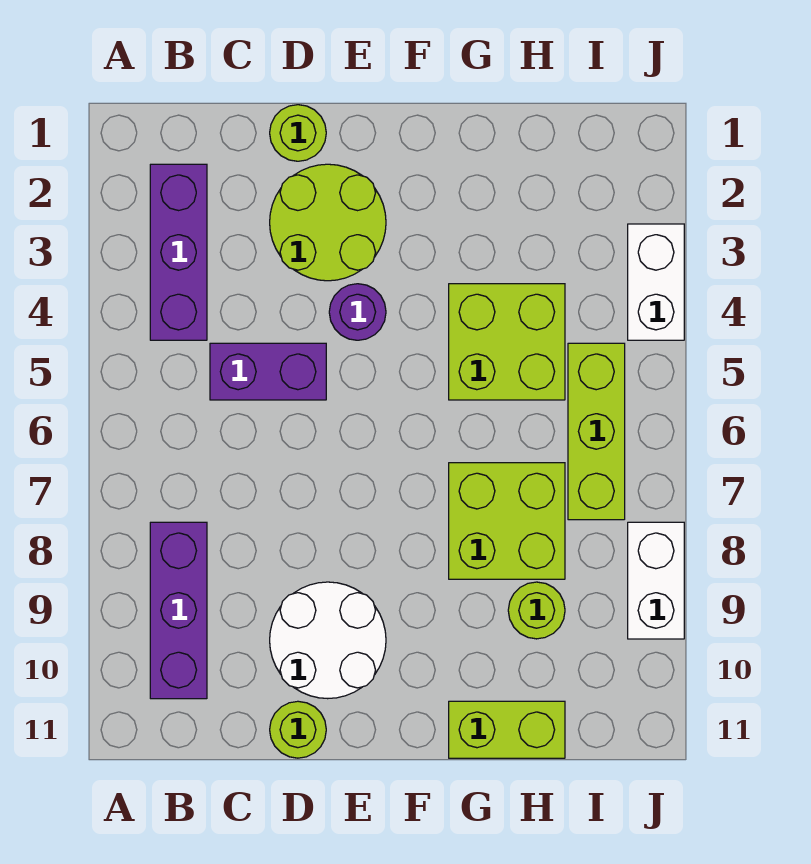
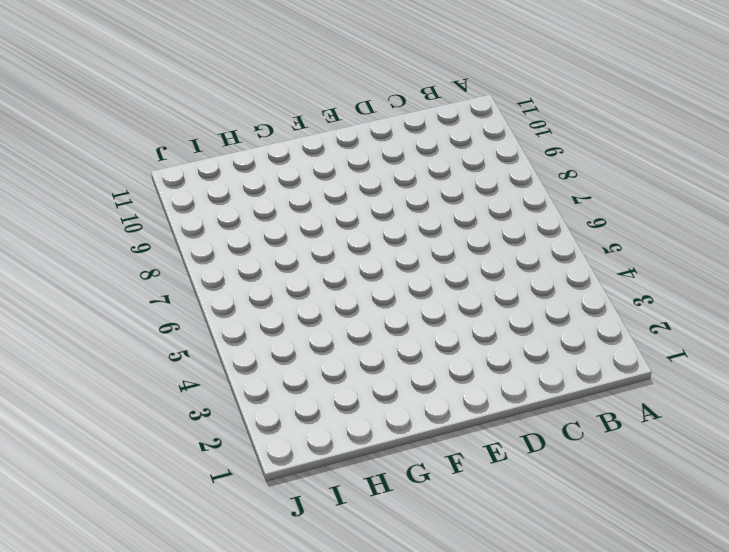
none -> purple brick B2:B4 level 1
none -> purple brick B8:B10 level 1
none -> purple brick C5:D5 level 1

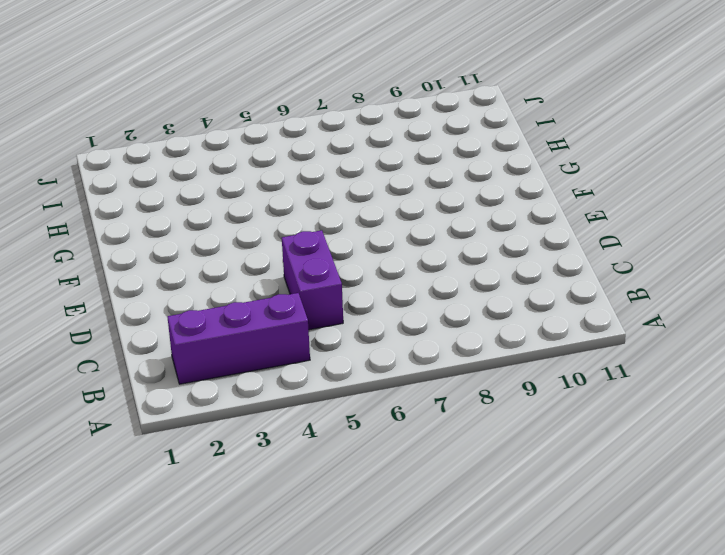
none -> purple brick B8:B10 level 1
none -> lime round brick D1 level 1
none -> lime round brick D2:E3 level 1

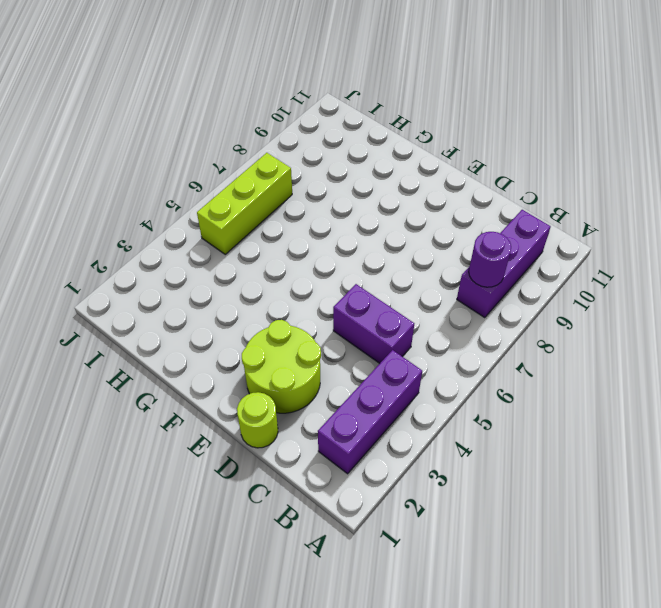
purple round brick B8 level 2 -> purple round brick E4 level 1
none -> white round brick D9:E10 level 1
none -> lime round brick D11 level 1
none -> lime brick G4:H5 level 1

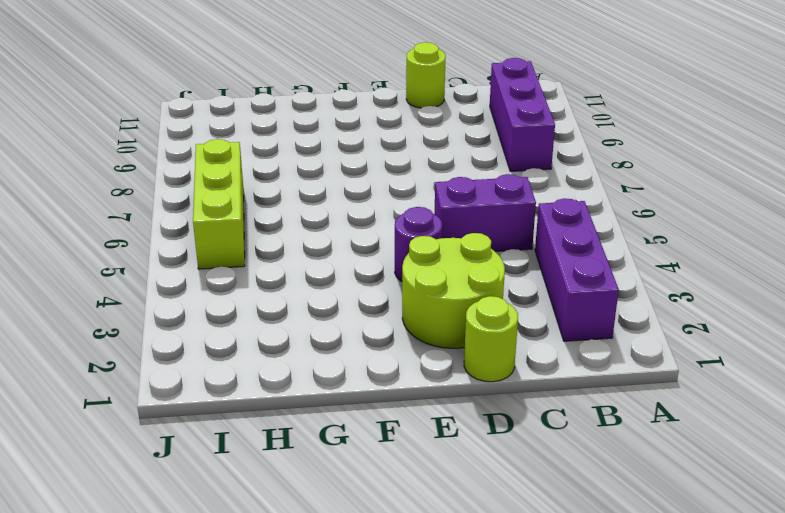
none -> white round brick D9:E10 level 1
none -> lime brick G4:H5 level 1
none -> lime brick G7:H8 level 1

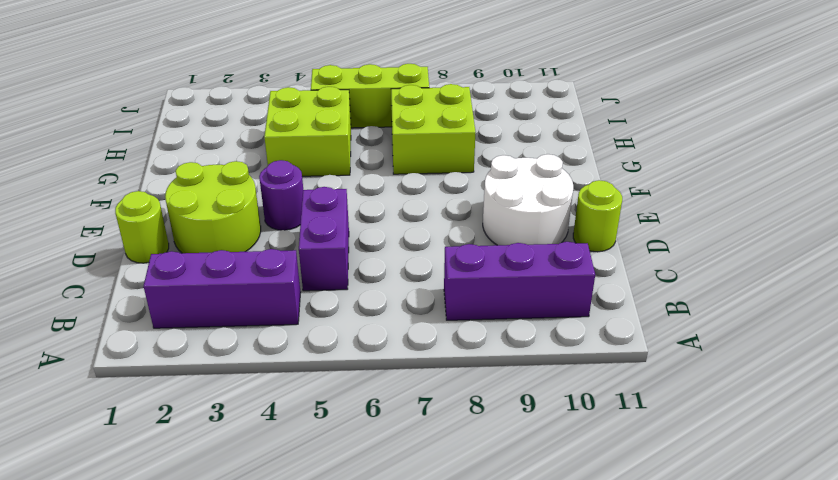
none -> lime brick G11:H11 level 1
none -> lime round brick H9 level 1
none -> white brick J3:J4 level 1

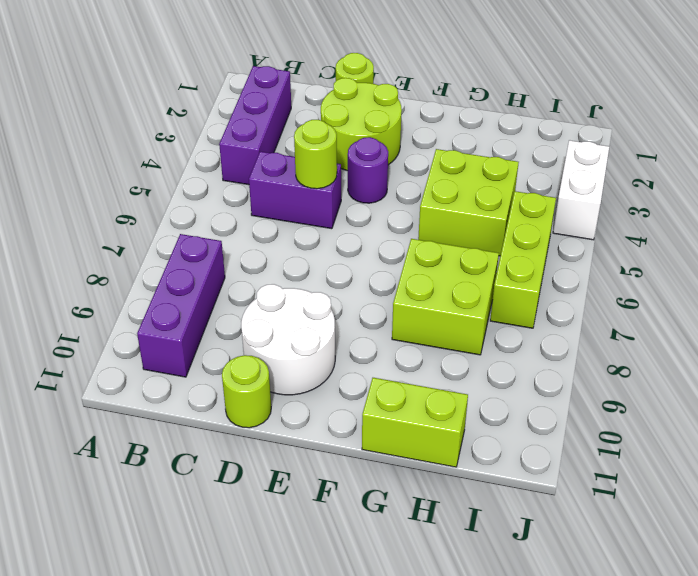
lime round brick D5 level 2 -> lime round brick H9 level 1
none -> white brick J8:J9 level 1

